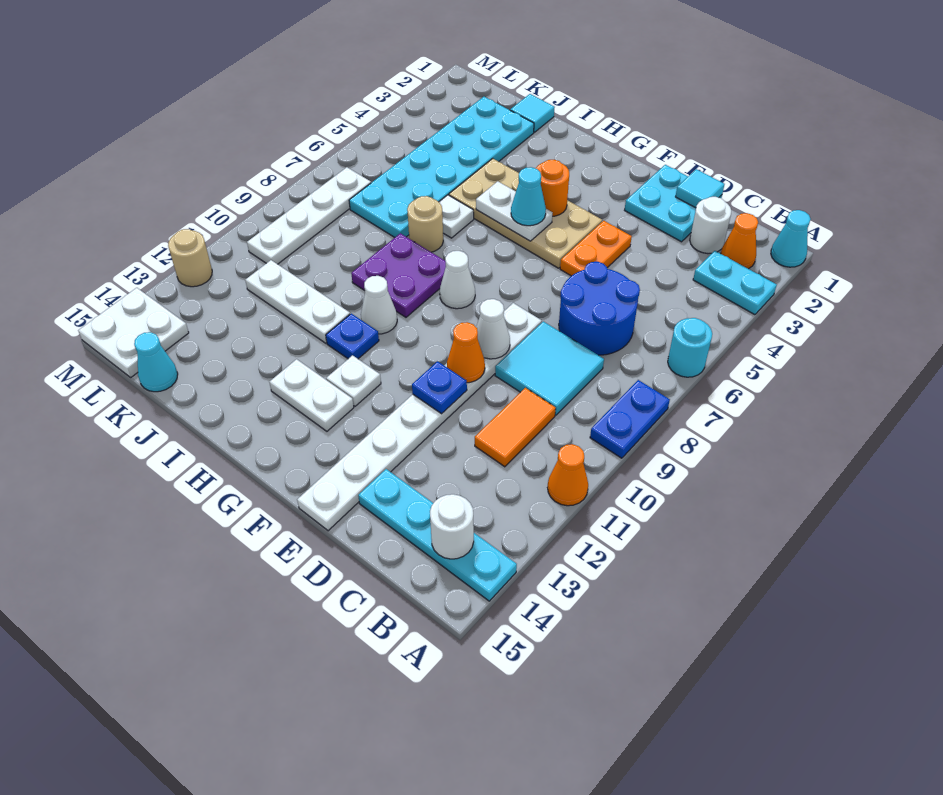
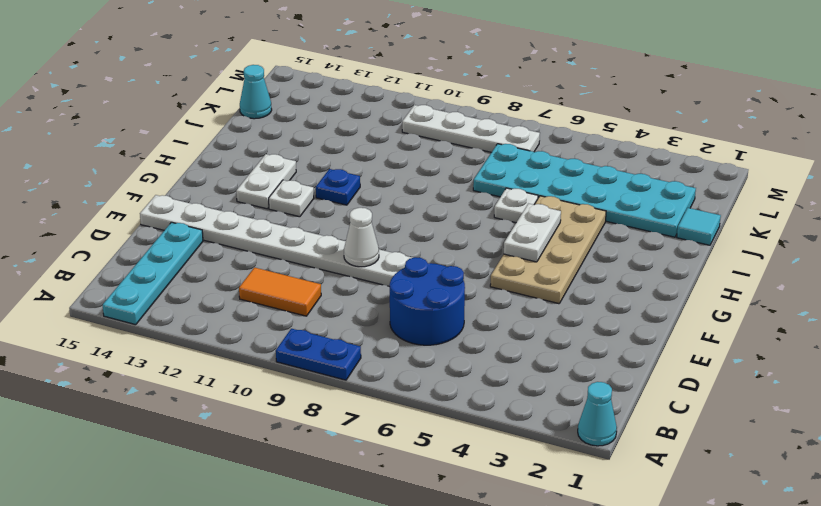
none -> cyan plate A3:B3 level 1
none -> cyan round brick A6 level 1
none -> orange cone A11 level 1
none -> orange cone B2 level 1

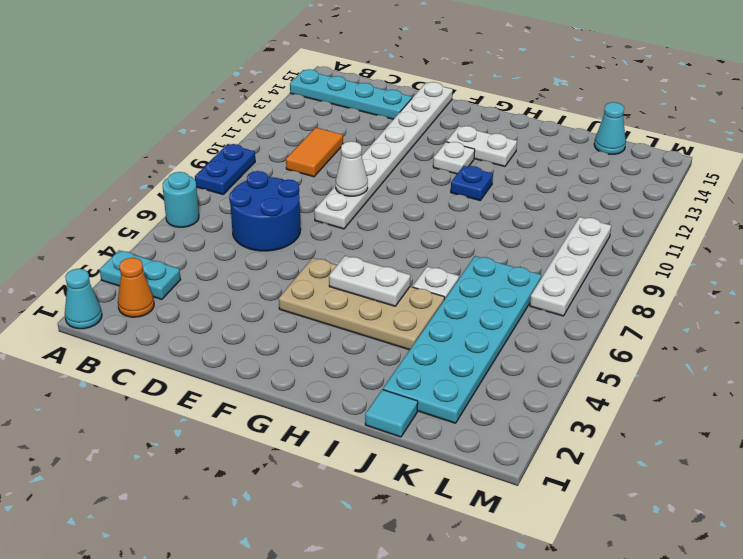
none -> orange cone A11 level 1
none -> white round brick C2 level 1
none -> cyan tile C8:D9 level 1
none -> cyan plate D1:E2 level 1

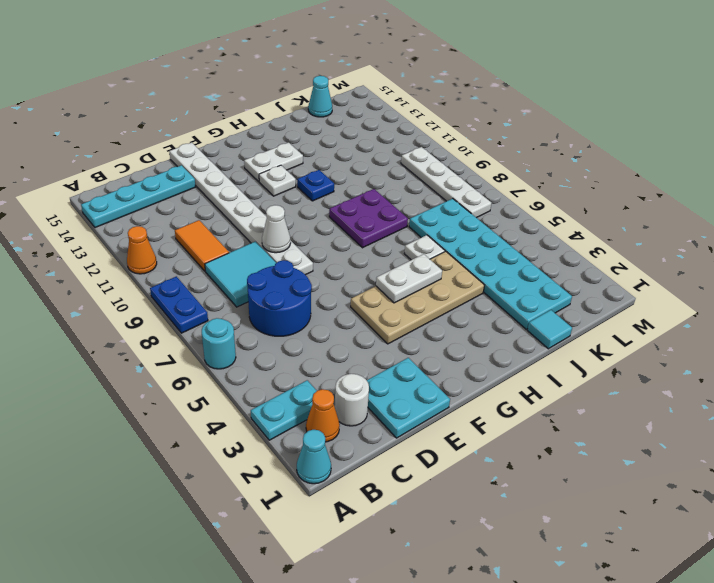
none -> orange plate E4:E5 level 1
none -> white cone G8 level 1
none -> white cone H10 level 1
none -> tan round brick I7 level 1

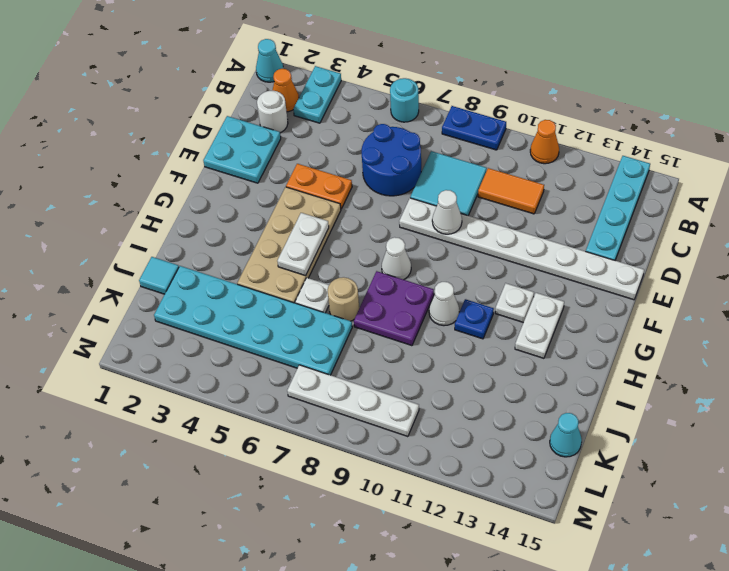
none -> white plate I11:K11 level 1
none -> white plate L14:M15 level 1
none -> tan round brick M12 level 1
none -> white round brick B14 level 2

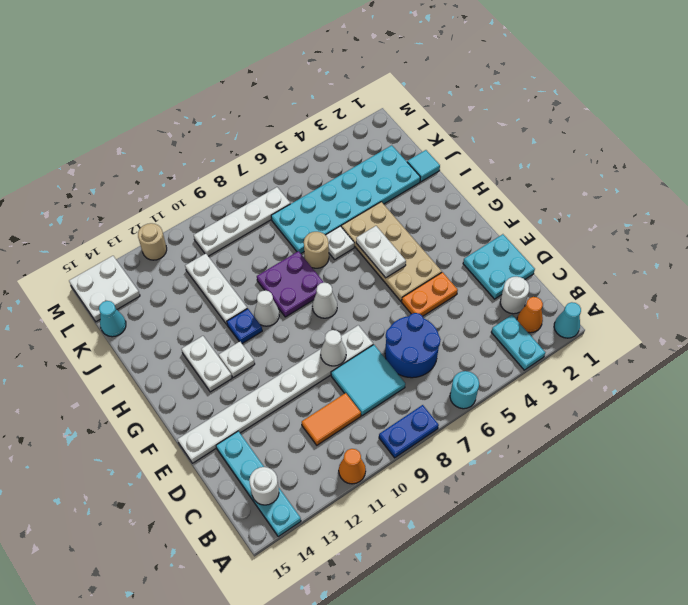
none -> cyan tile D1 level 2
none -> orange cone E10 level 2
none -> blue plate E11 level 2
none -> orange round brick G4 level 2

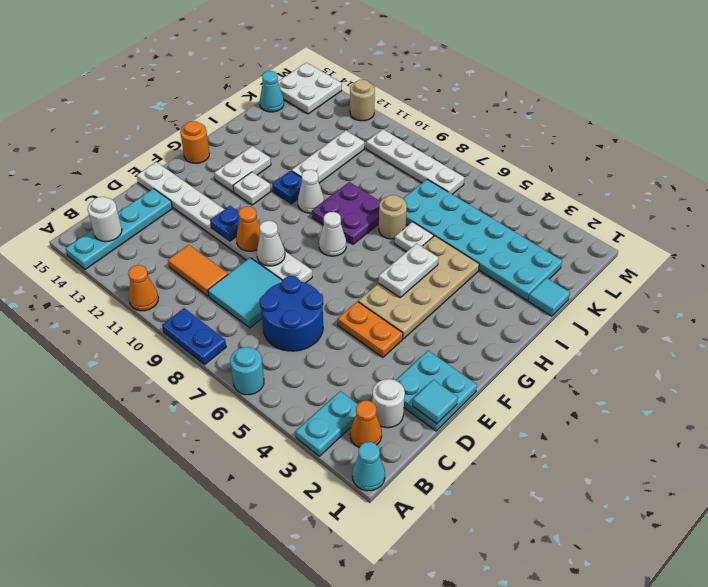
orange round brick G15 level 1 -> orange round brick G4 level 2
none -> cyan cone G5 level 3

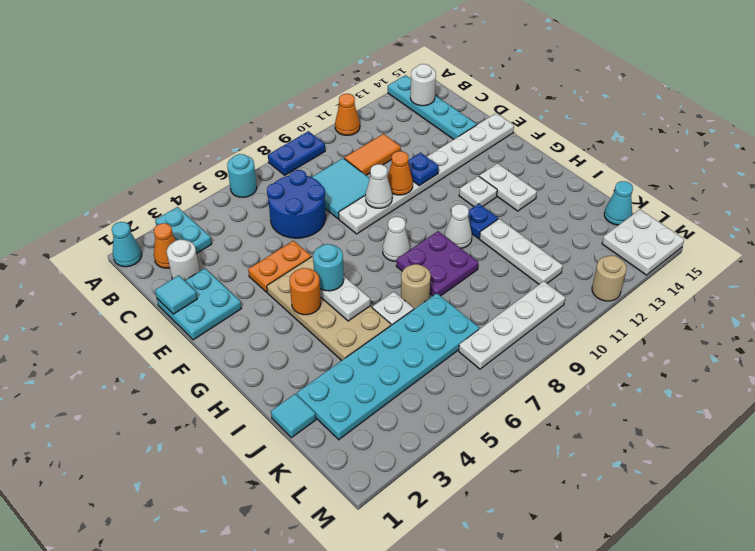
cyan round brick G5 level 3 -> cyan cone G5 level 3

